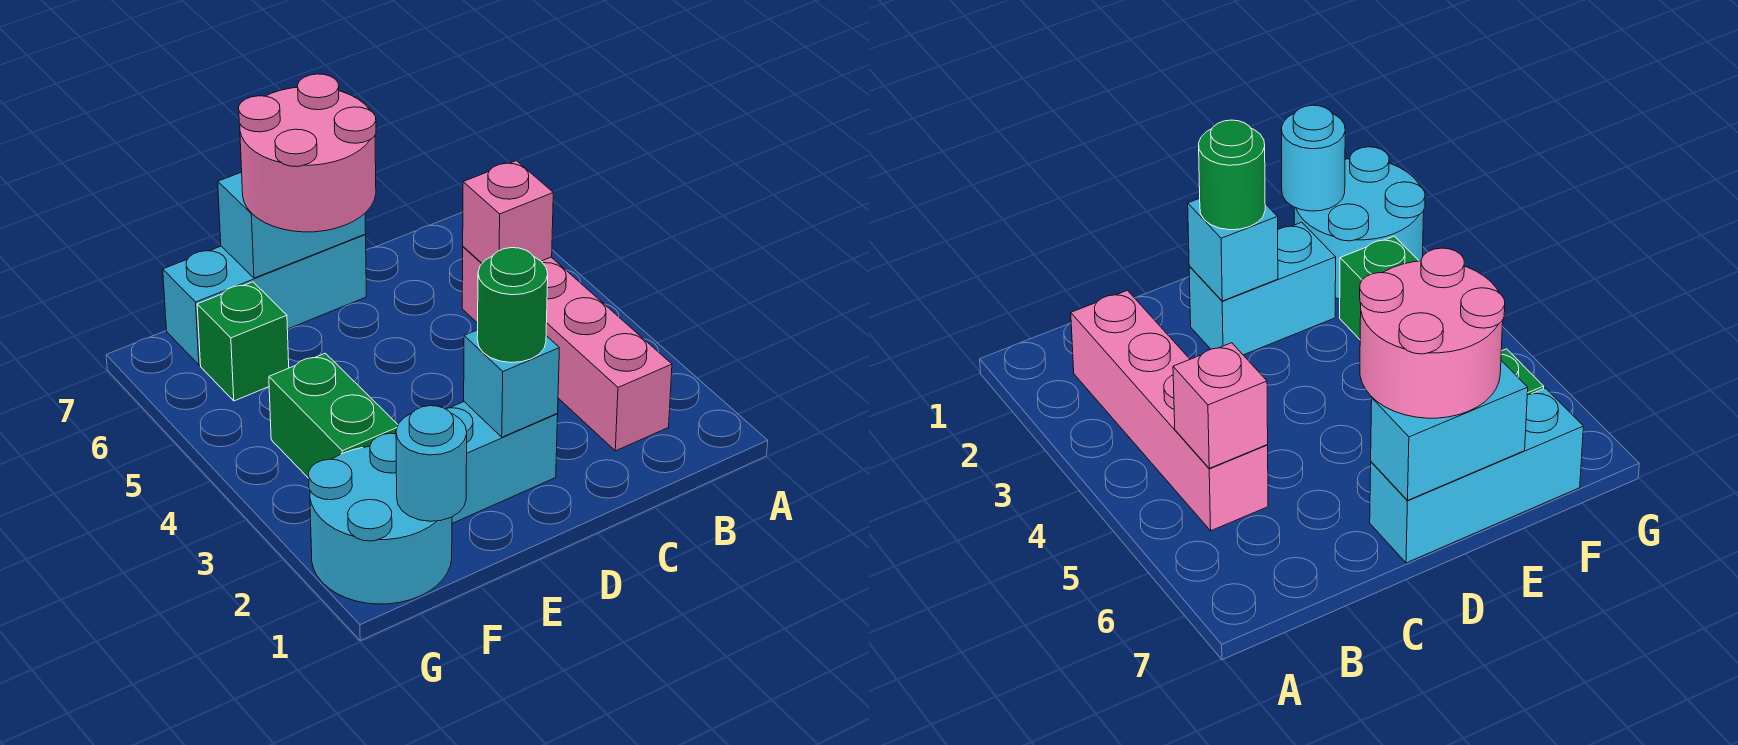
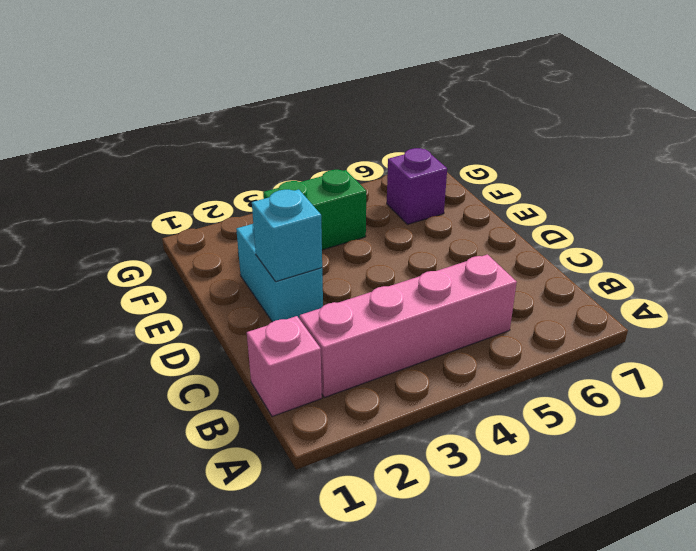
pink brick B1 level 1 -> pink brick B5 level 2
purple brick F6 level 1 -> green brick F6 level 1
none -> cyan brick D7:F7 level 1
none -> cyan round brick F1:G2 level 1
none -> cyan brick D7:E7 level 2

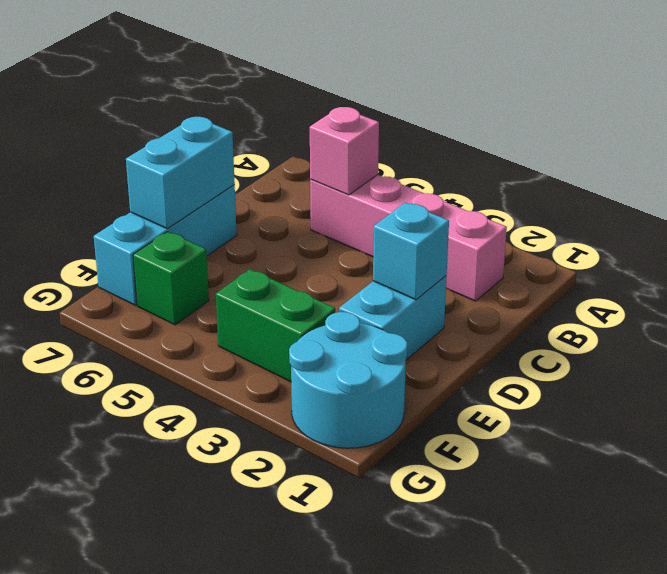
none -> cyan round brick F1 level 2
none -> green round brick D2 level 3
none -> pink round brick D6:E7 level 3

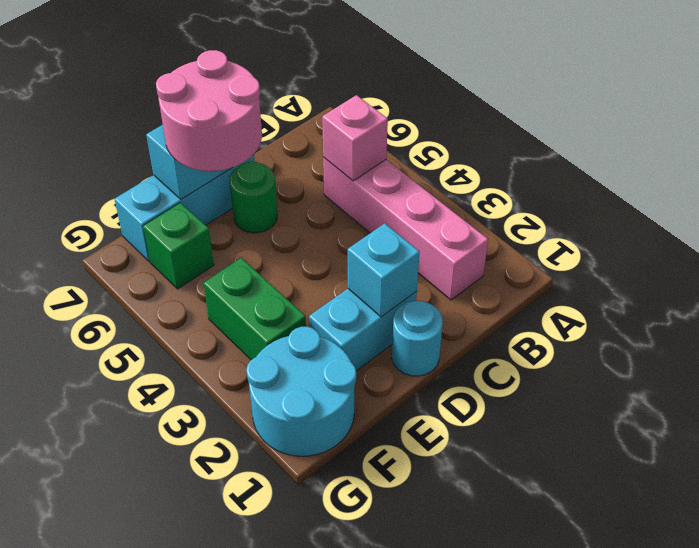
cyan round brick D1 level 1 -> cyan round brick F1 level 2
green round brick D6 level 1 -> green round brick D2 level 3

